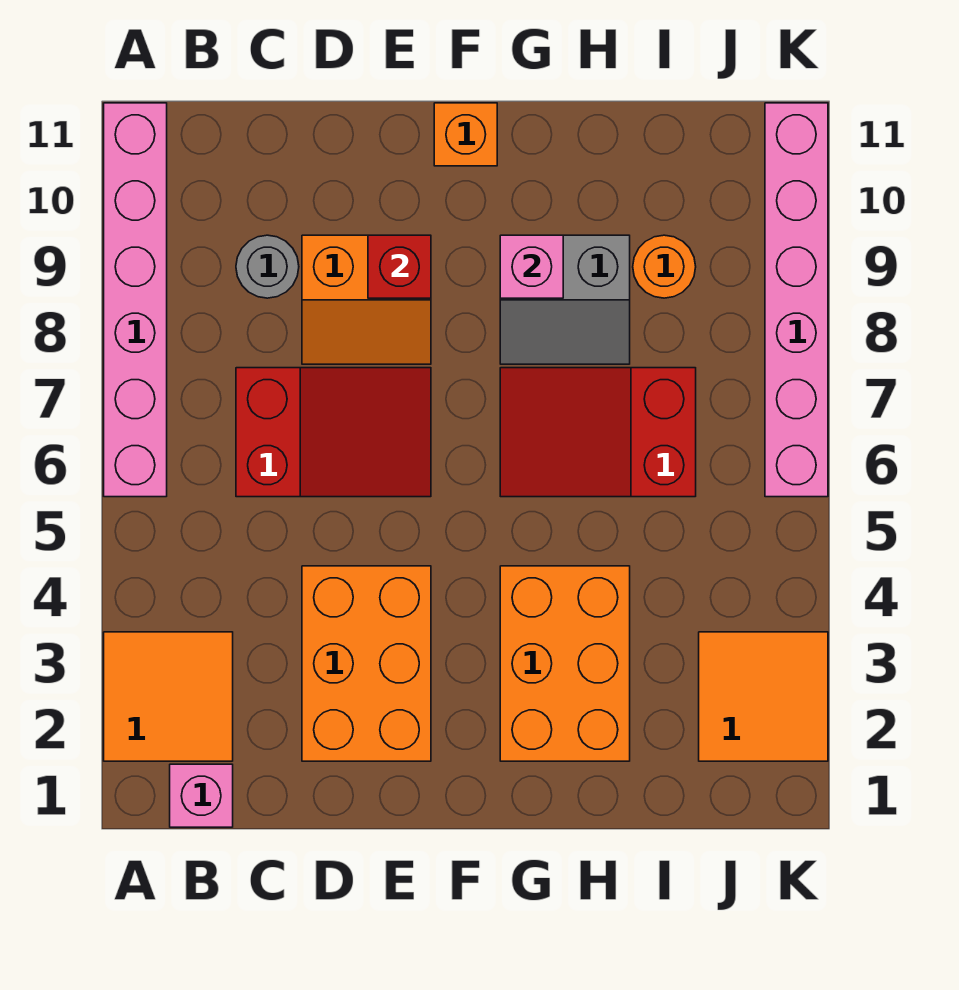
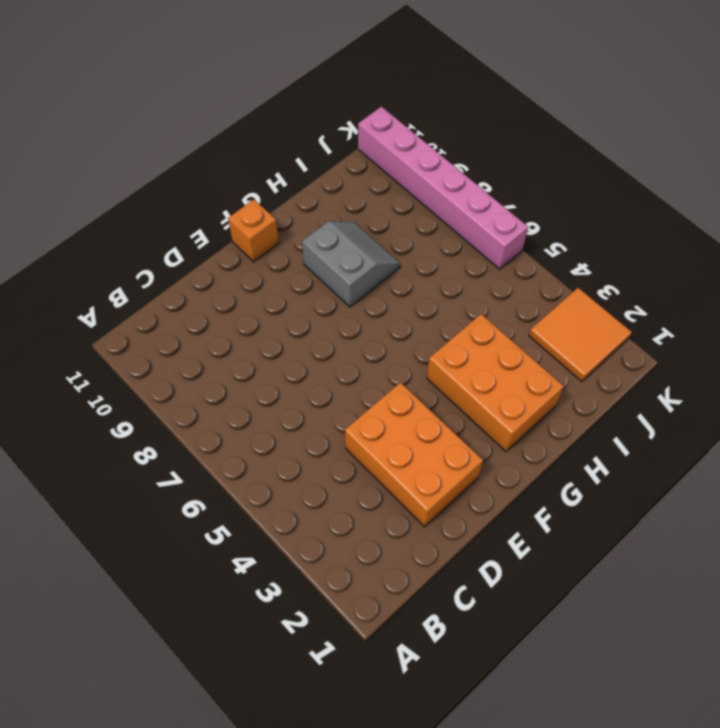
grey slope G8:H9 level 1 top G -> grey slope G8:H9 level 1 top 9
none -> orange tile A2:B3 level 1
none -> pink brick A6:A11 level 1
none -> pink brick B1 level 1

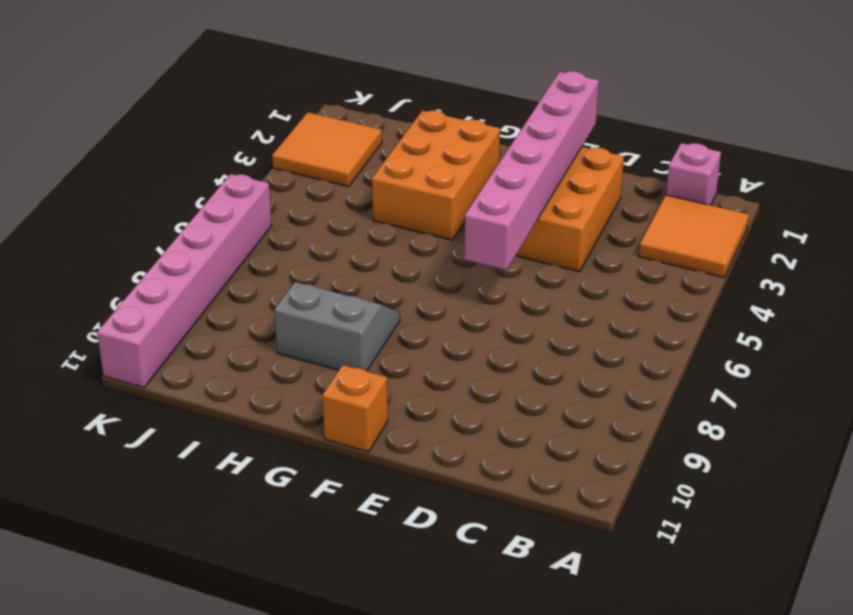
pink brick E1:E6 level 2 -> pink brick A6:A11 level 1
none -> red slope C6:E7 level 1 top C
none -> grey round brick C9 level 1
none -> orange slope D8:E9 level 1 top 9

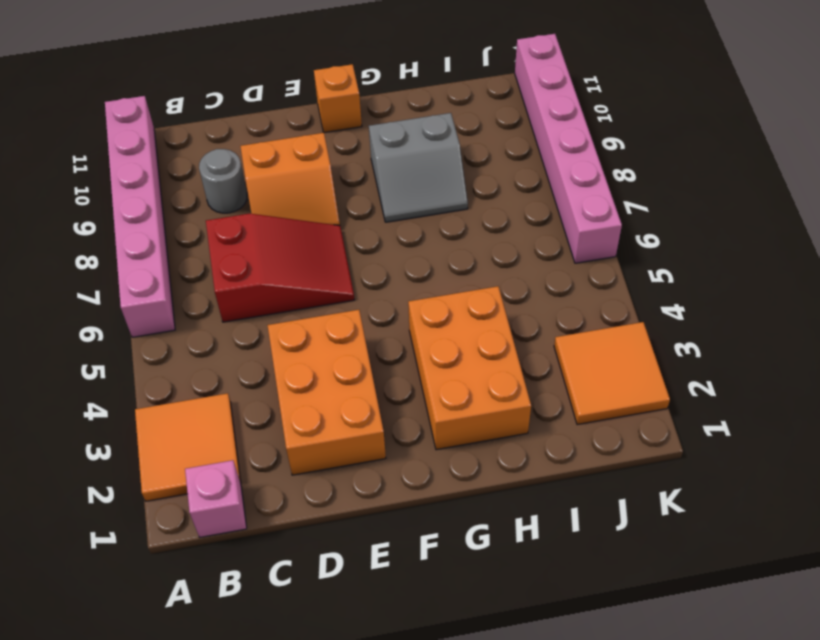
none -> red slope G6:I7 level 1 top I
none -> orange round brick I9 level 1
none -> red brick E9 level 2

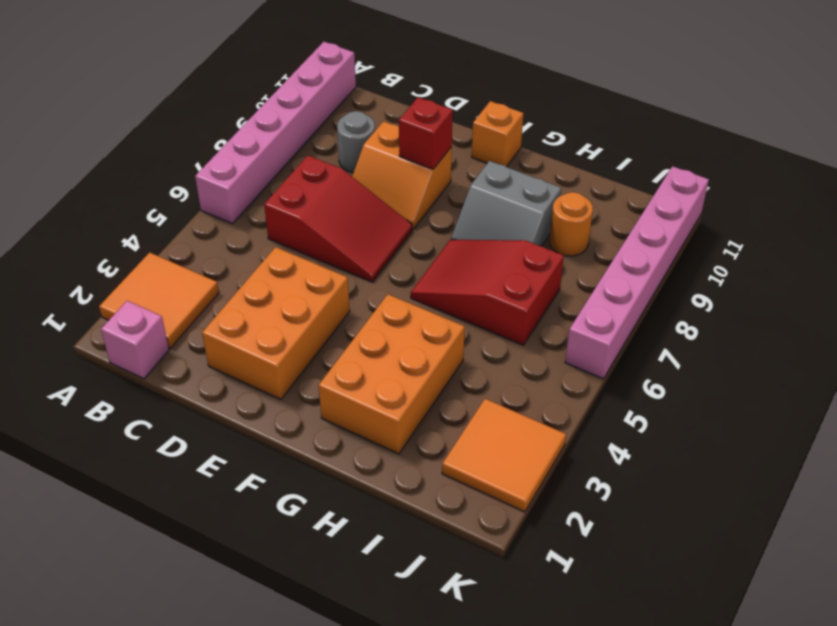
none -> pink brick G9 level 2

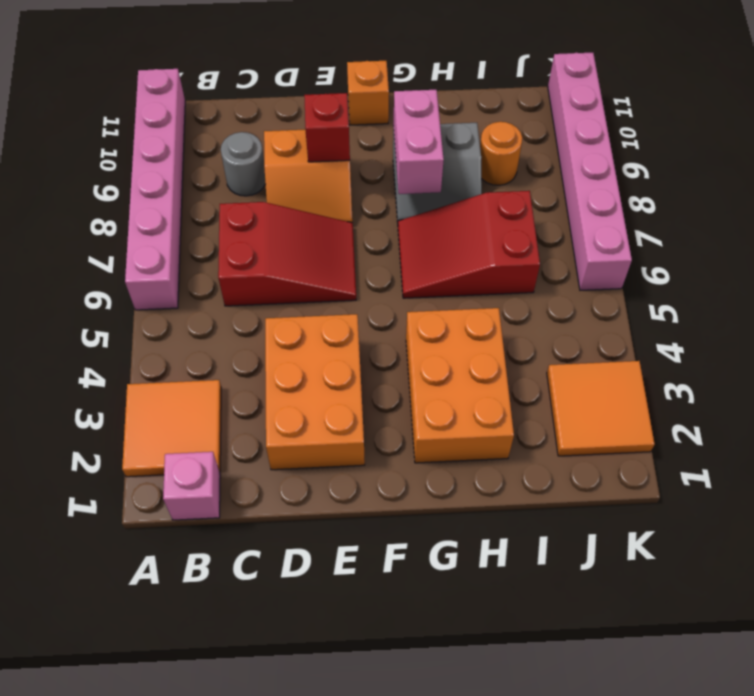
pink brick G8:G9 level 2 -> pink brick G9 level 2

